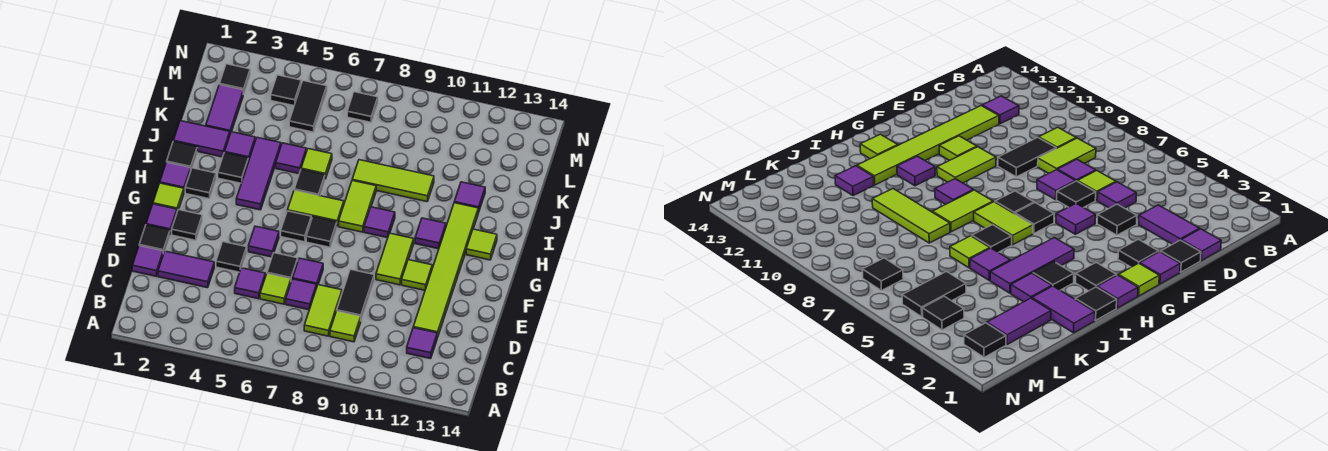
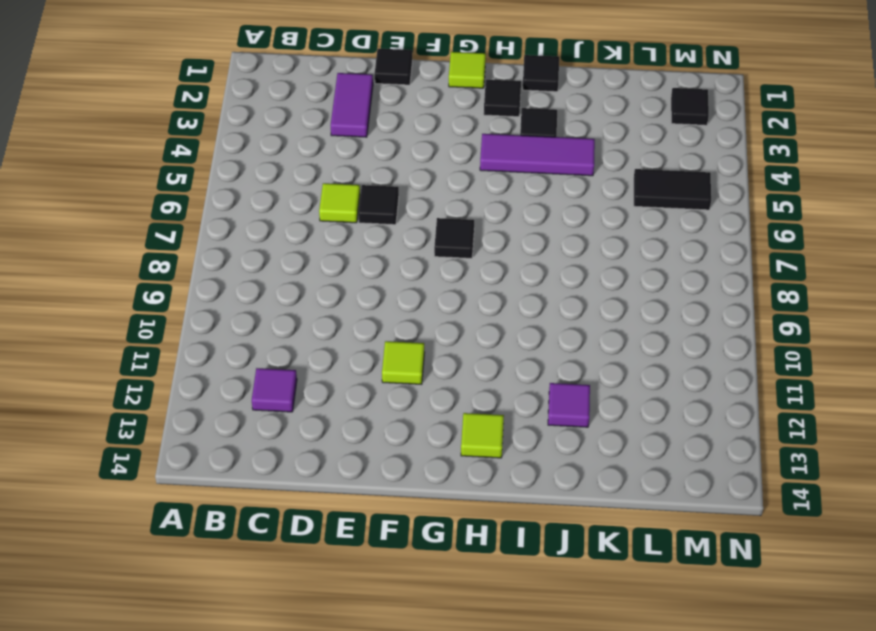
none -> lime tile C8:D8 level 1
none -> lime tile C9 level 1
none -> purple tile D1 level 1
none -> purple tile D5 level 1

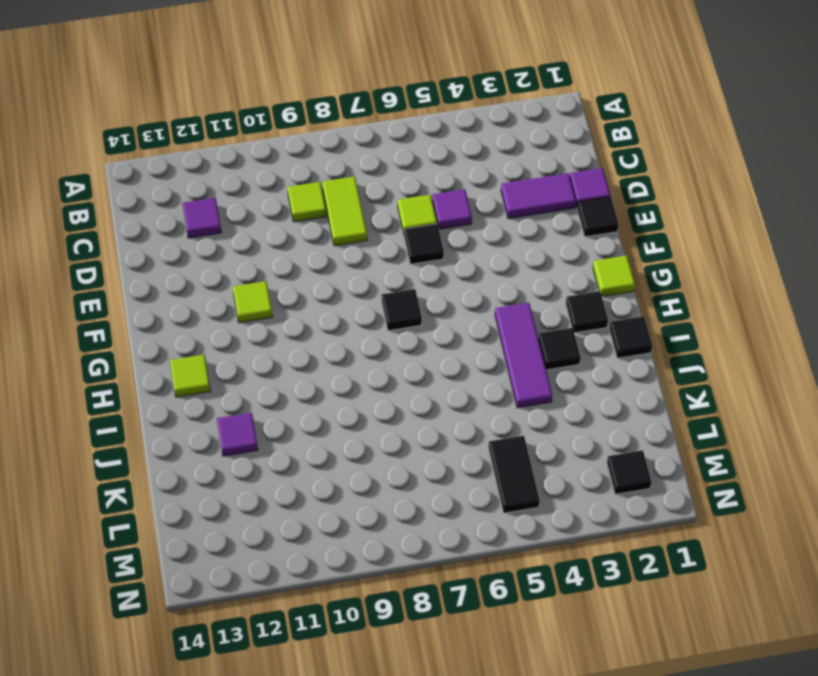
none -> purple tile D7 level 1
none -> black tile D9:E9 level 1
none -> lime tile D12:I12 level 1
none -> black tile E4 level 1

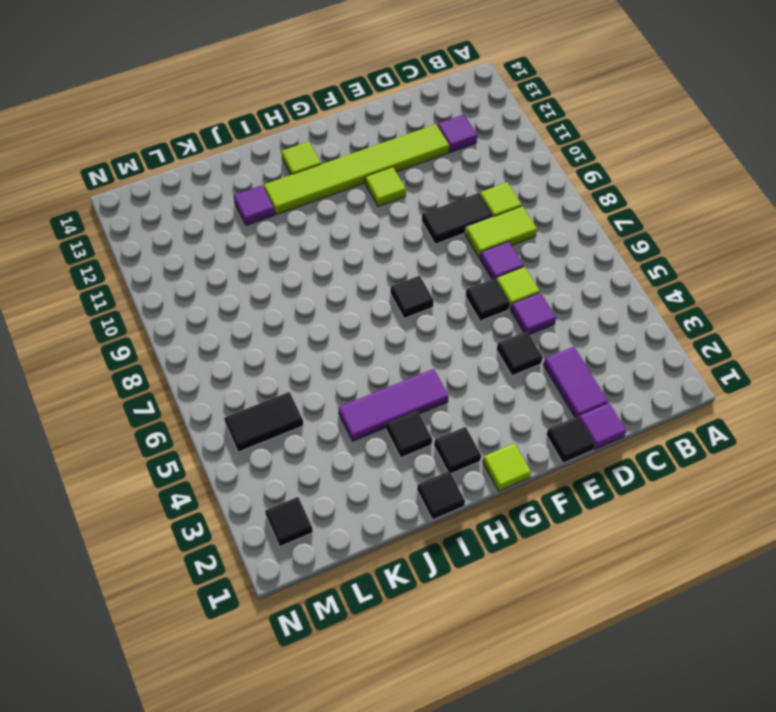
none -> purple tile E7 level 1
none -> purple tile F1 level 1
none -> black tile F2 level 1
none -> purple tile F5 level 1

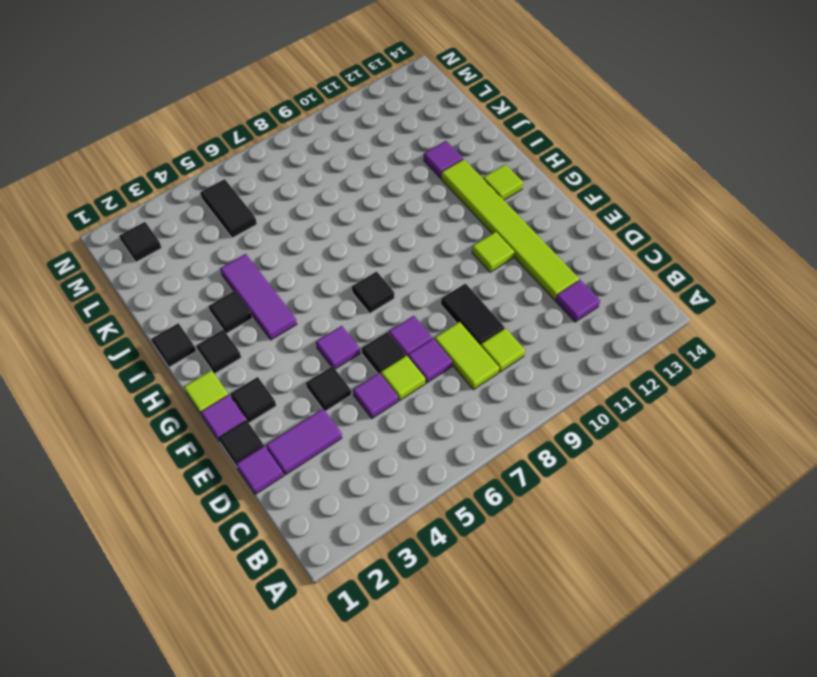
none -> lime tile F10:G10 level 1
none -> black tile G6 level 1
none -> purple tile H1 level 1
none -> lime tile H6:H7 level 1

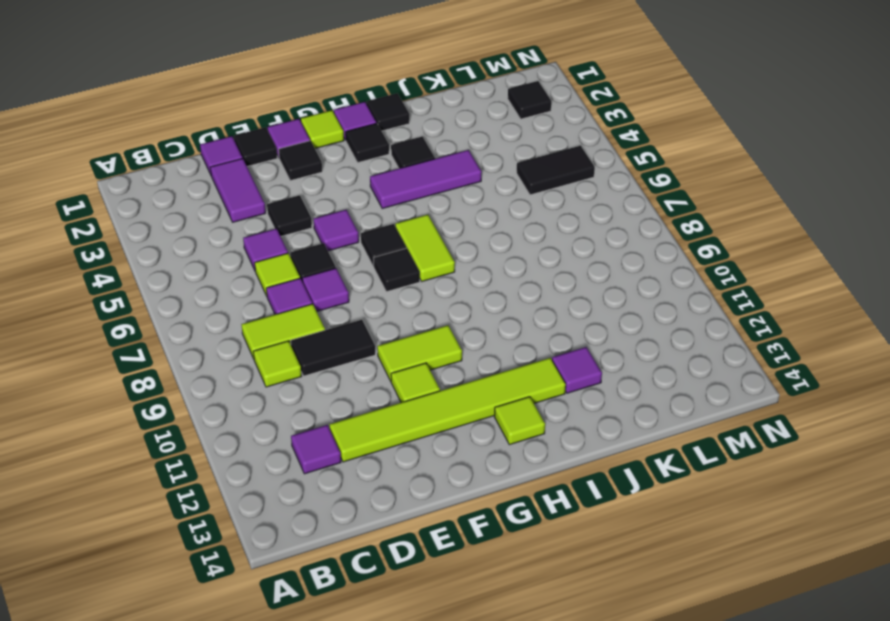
none -> lime tile H8:I8 level 1
none -> purple tile H9 level 1
none -> purple tile H11 level 1
none -> black tile I6 level 1

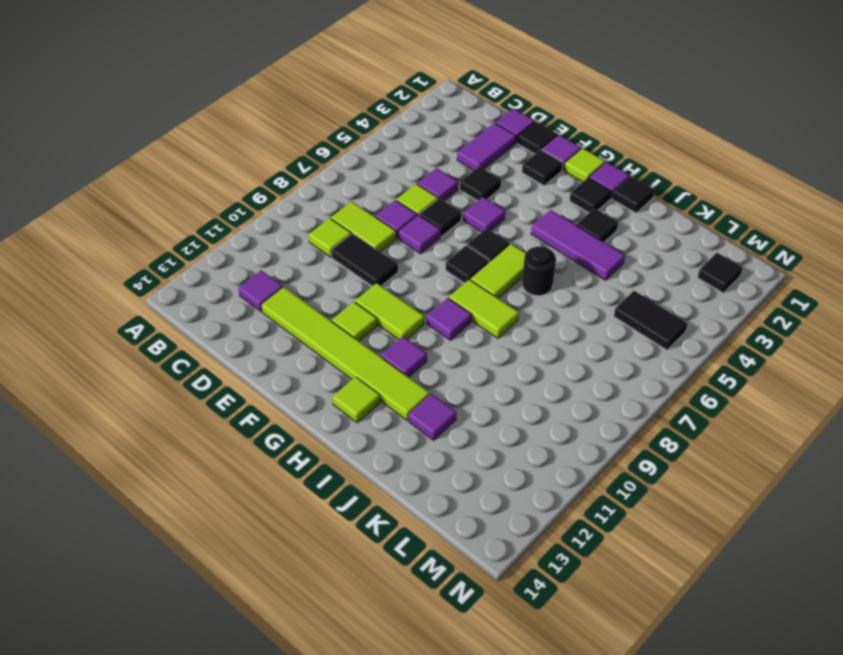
black round brick I6 level 1 -> black tile I6 level 1
none -> purple tile J1:J2 level 1
none -> purple tile J3 level 1
none -> purple tile J5 level 1
none -> lime tile J6 level 1

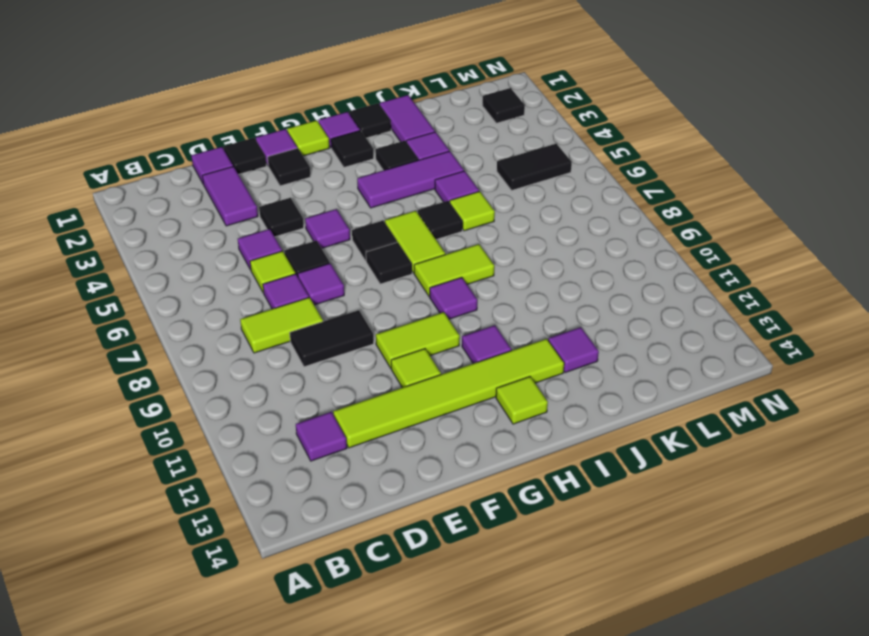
none -> lime tile C9 level 1
none -> lime tile J8:J10 level 1
none -> purple tile K2:L2 level 1
none -> black tile M4 level 1

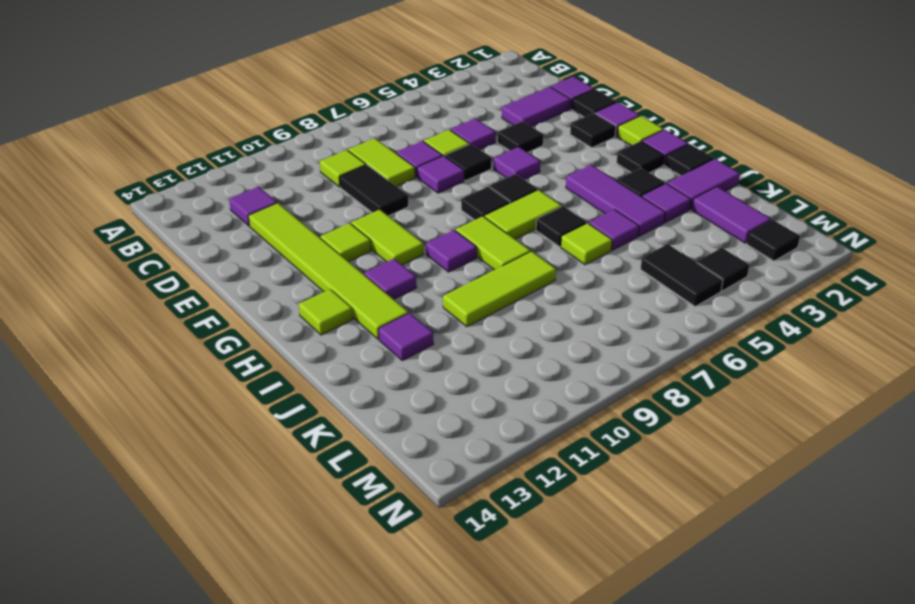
none -> black tile M7 level 1

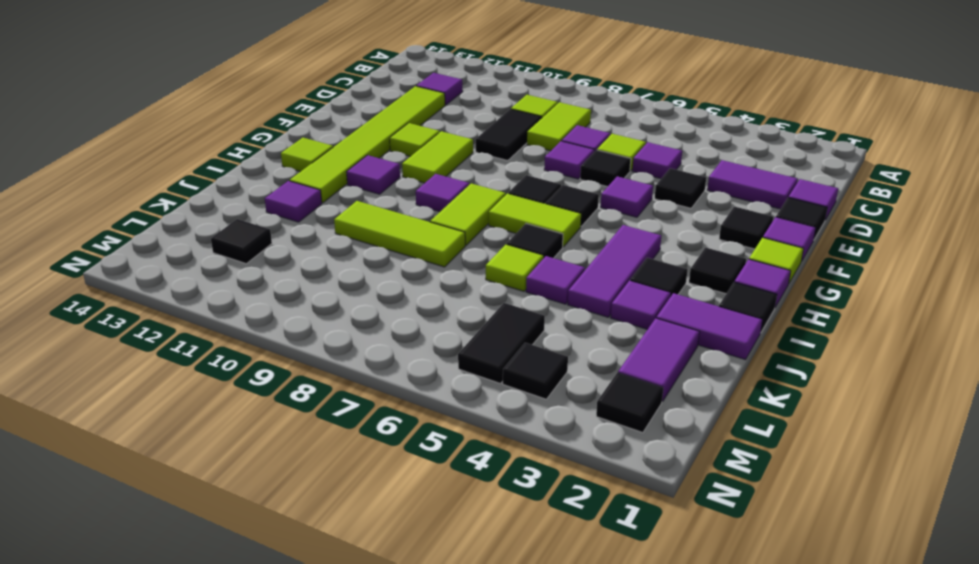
black tile L12 level 1 -> black tile M7 level 1

